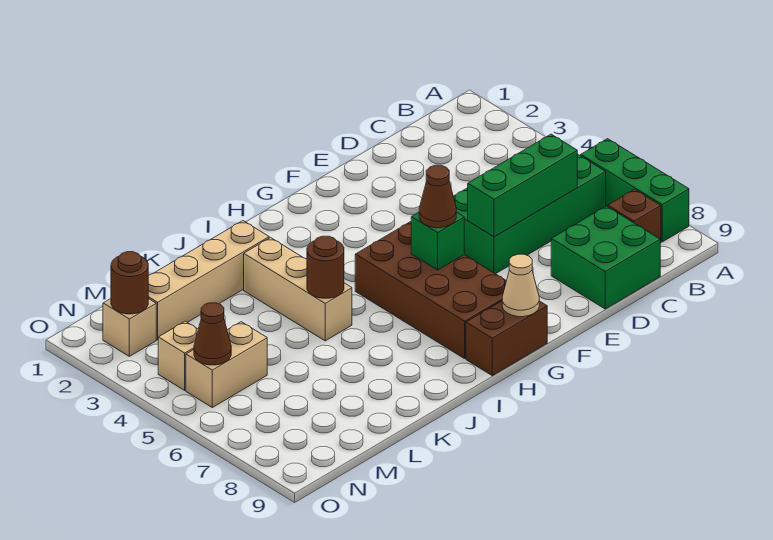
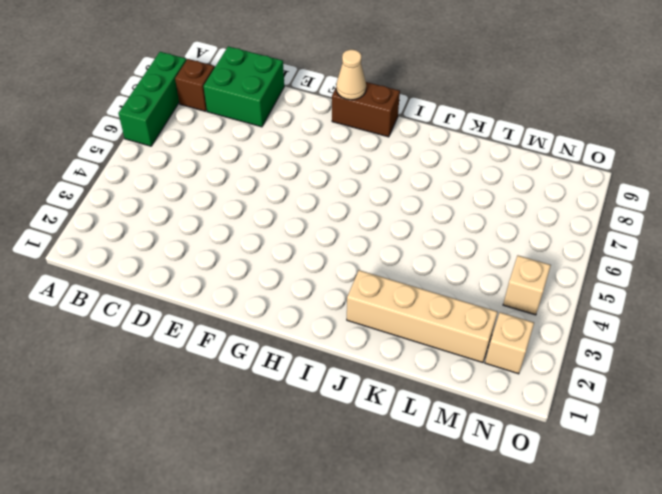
none -> green brick B5:E6 level 1
none -> brown brick G5:H8 level 1
none -> tan brick J3:J5 level 1

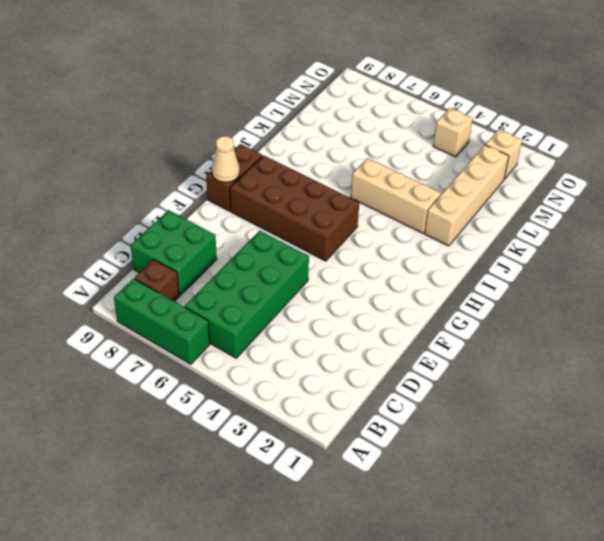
none -> tan brick M5:N5 level 1
none -> green brick C6:E6 level 2
none -> green brick G6 level 2

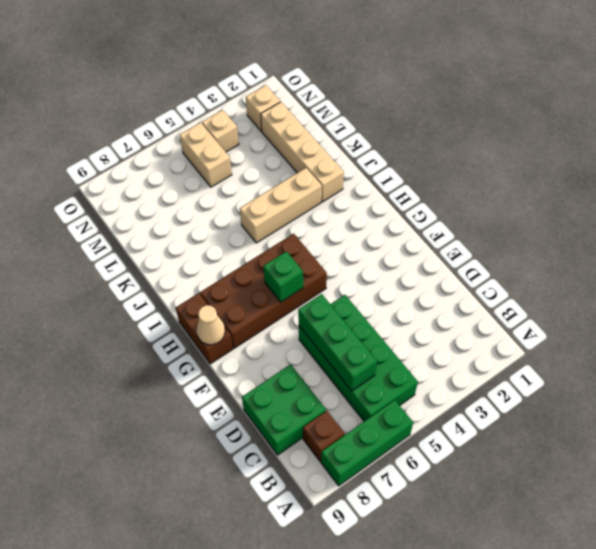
none -> brown round brick J5 level 2
none -> brown round brick N2 level 2
none -> brown cone N5 level 2

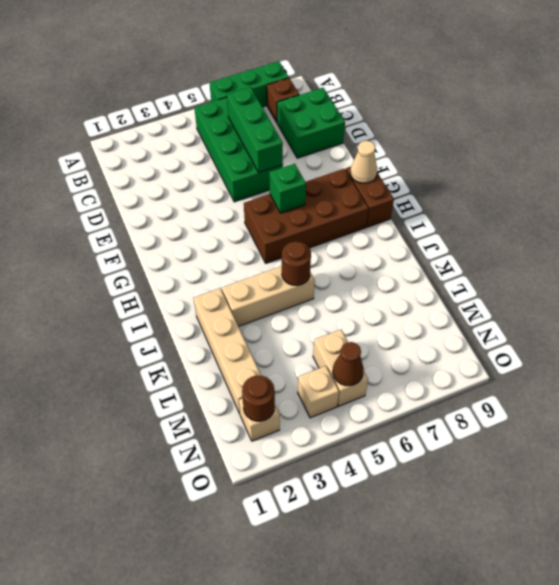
none -> brown cone G6 level 3

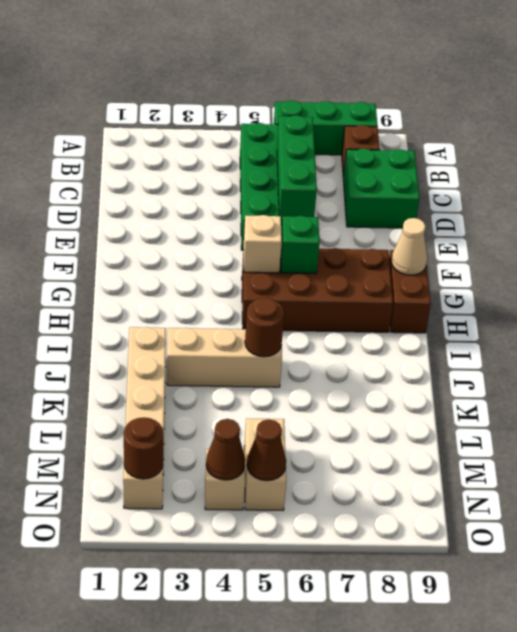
tan brick G5 level 2 -> none
brown cone N4 level 2 -> brown cone G6 level 3

